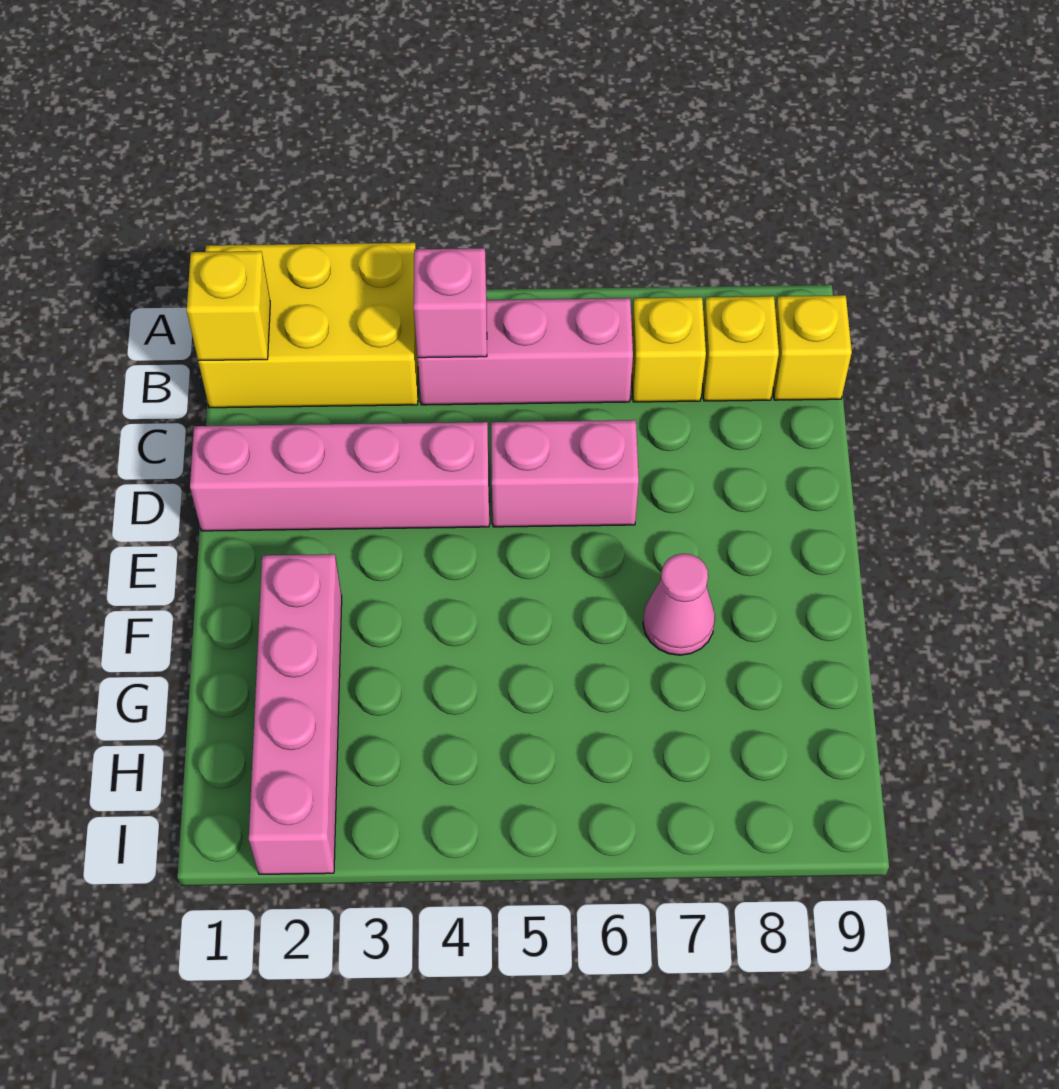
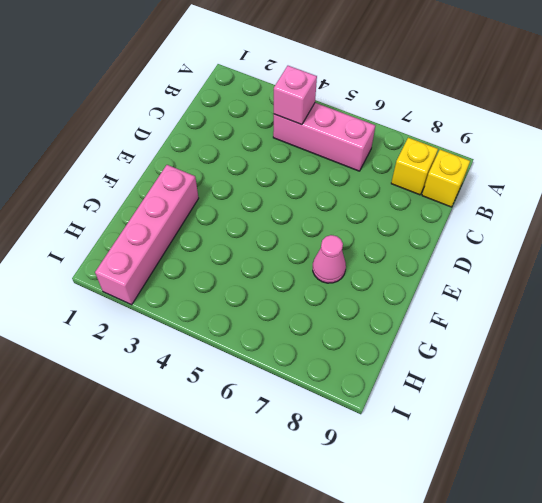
none -> yellow brick A1:B3 level 1
none -> yellow brick B7 level 1

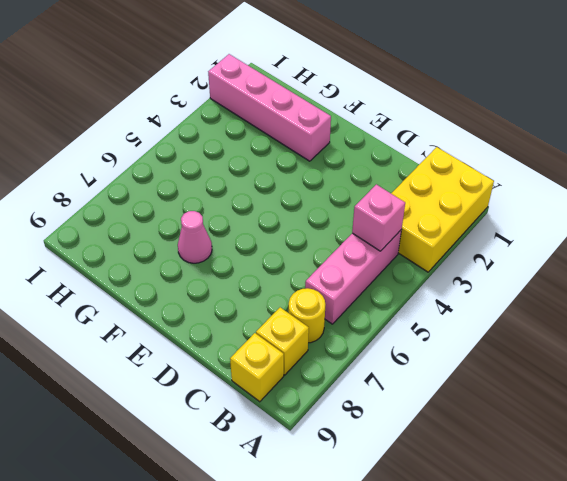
yellow round brick B7 level 1 -> yellow brick B7 level 1
none -> pink brick D1:D4 level 1
none -> pink brick D5:D6 level 1

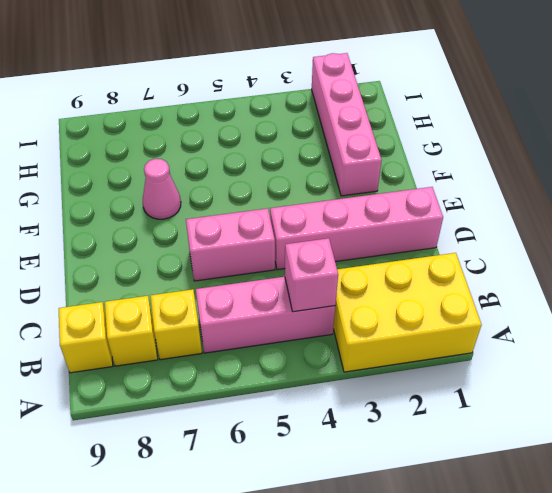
none -> yellow brick B1 level 2

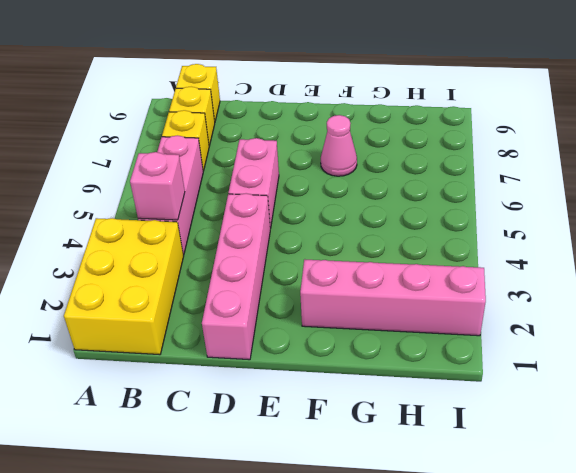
none -> yellow brick B1 level 2

